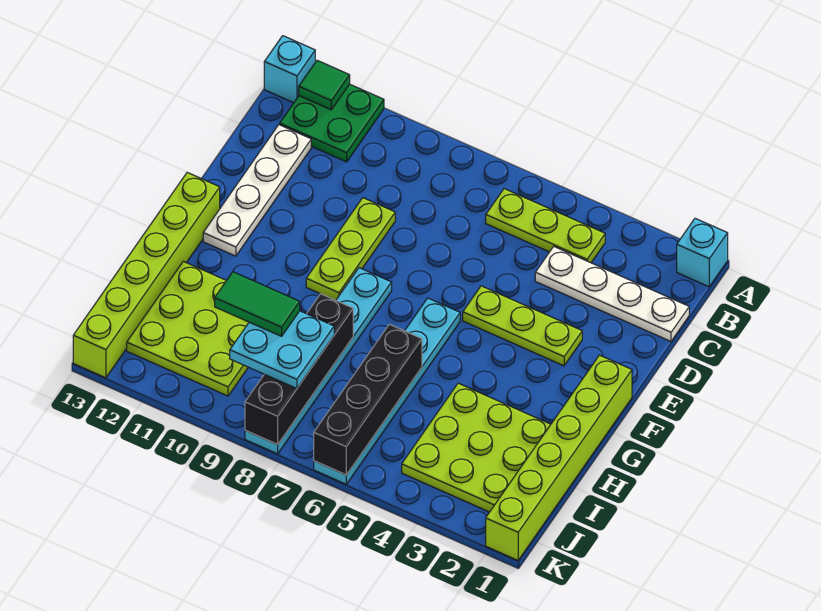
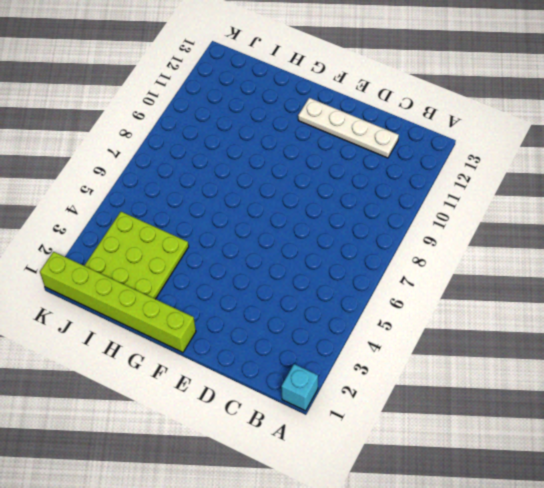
none -> green plate A11:B12 level 1
none -> cyan brick A13 level 1
none -> lime plate B4:B6 level 1

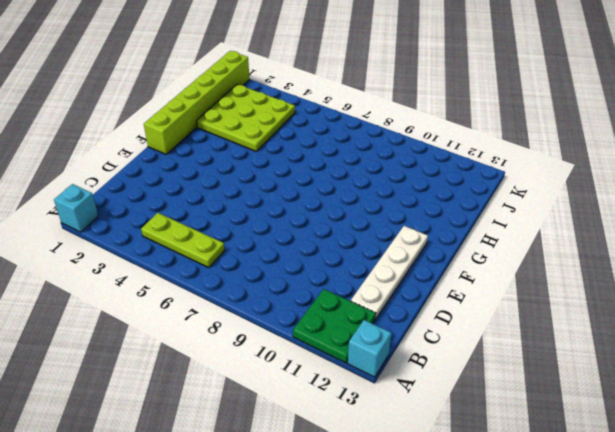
none -> white plate C1:C4 level 1
none -> lime plate D9:F9 level 1
none -> lime plate E3:E5 level 1

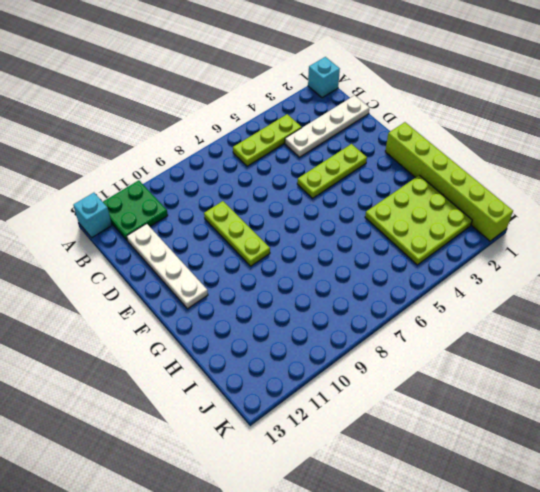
none -> cyan plate F6:K6 level 1
none -> cyan plate F8:K8 level 1
none -> lime brick F13:K13 level 1

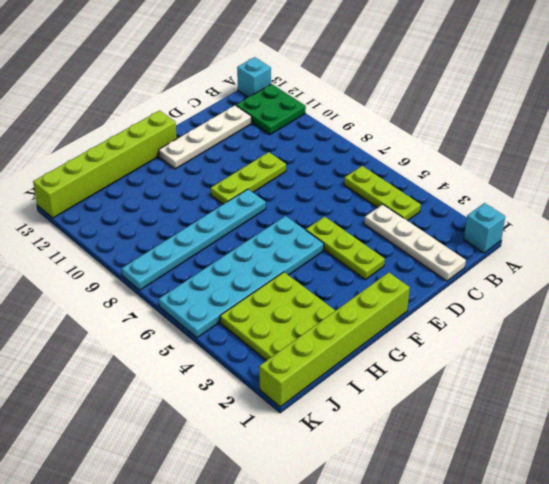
cyan plate F5:K6 level 1 -> cyan plate F6:K6 level 1
none -> lime plate H10:J12 level 1
none -> green tile A12 level 2
none -> black brick H6:K6 level 2

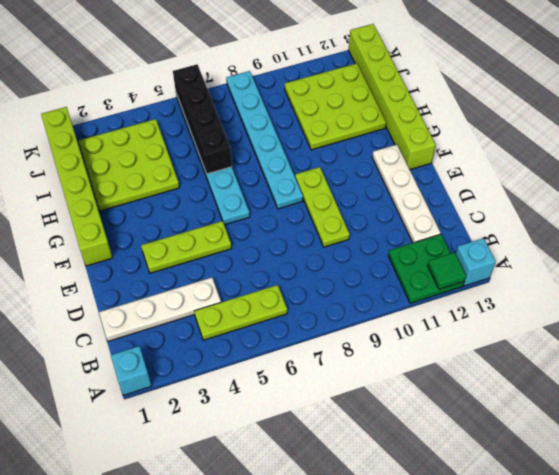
none -> black brick H8:K8 level 2
none -> cyan plate I8:J9 level 3
none -> green tile I9:I10 level 4

